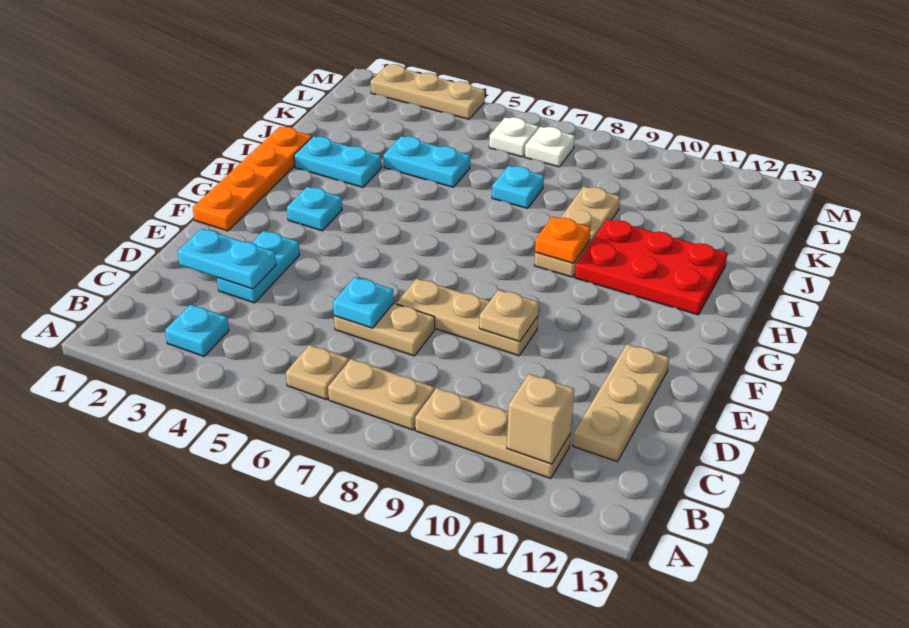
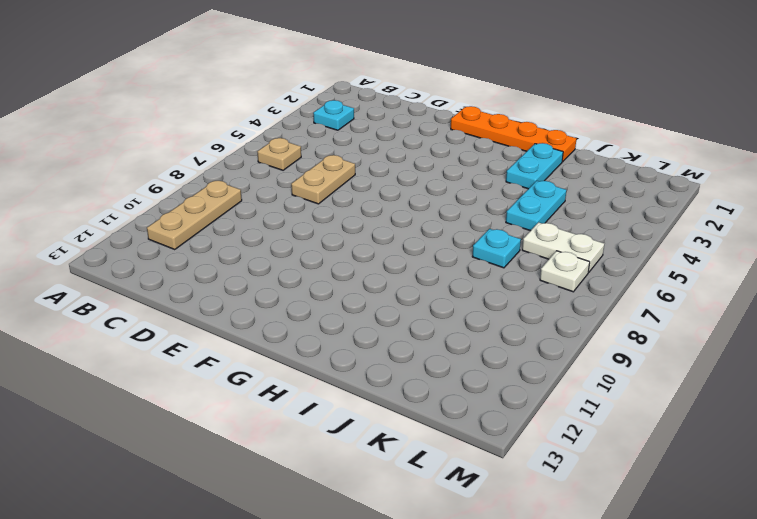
white plate K6:L6 level 1 -> white plate L6 level 1
none -> tan plate B7:B8 level 1
none -> tan plate C12:E12 level 1
none -> cyan plate D3:E3 level 1

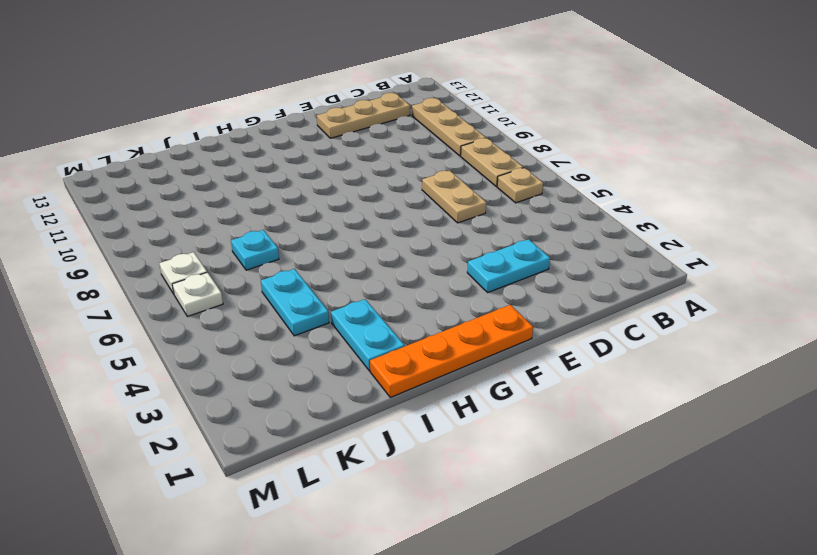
none -> cyan plate B3 level 1
none -> tan plate E7:E9 level 1
none -> cyan plate G3 level 1

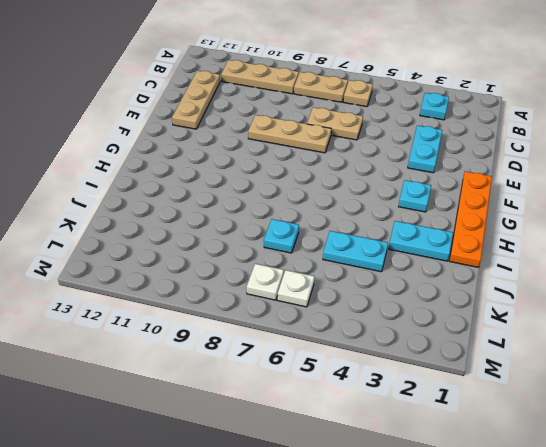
none -> tan plate H9:J9 level 1
none -> red plate H10:I12 level 1
none -> tan plate M2:M4 level 1

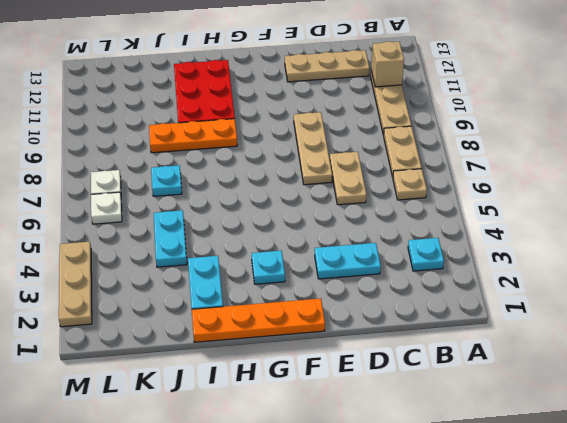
orange plate H9:J9 level 1 -> tan plate H9:J9 level 1
none -> cyan plate D2:D3 level 2
none -> cyan plate D6 level 2
none -> tan plate E9 level 2

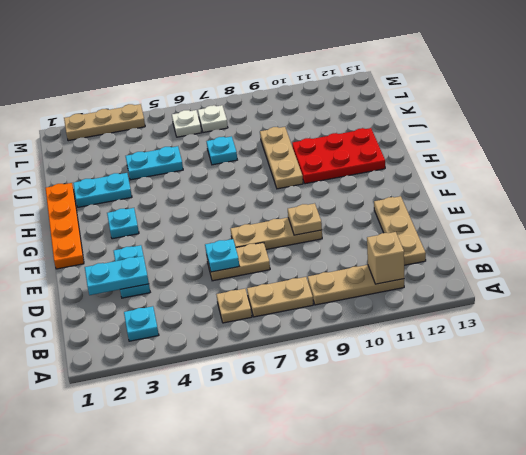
none -> orange plate H9 level 2

